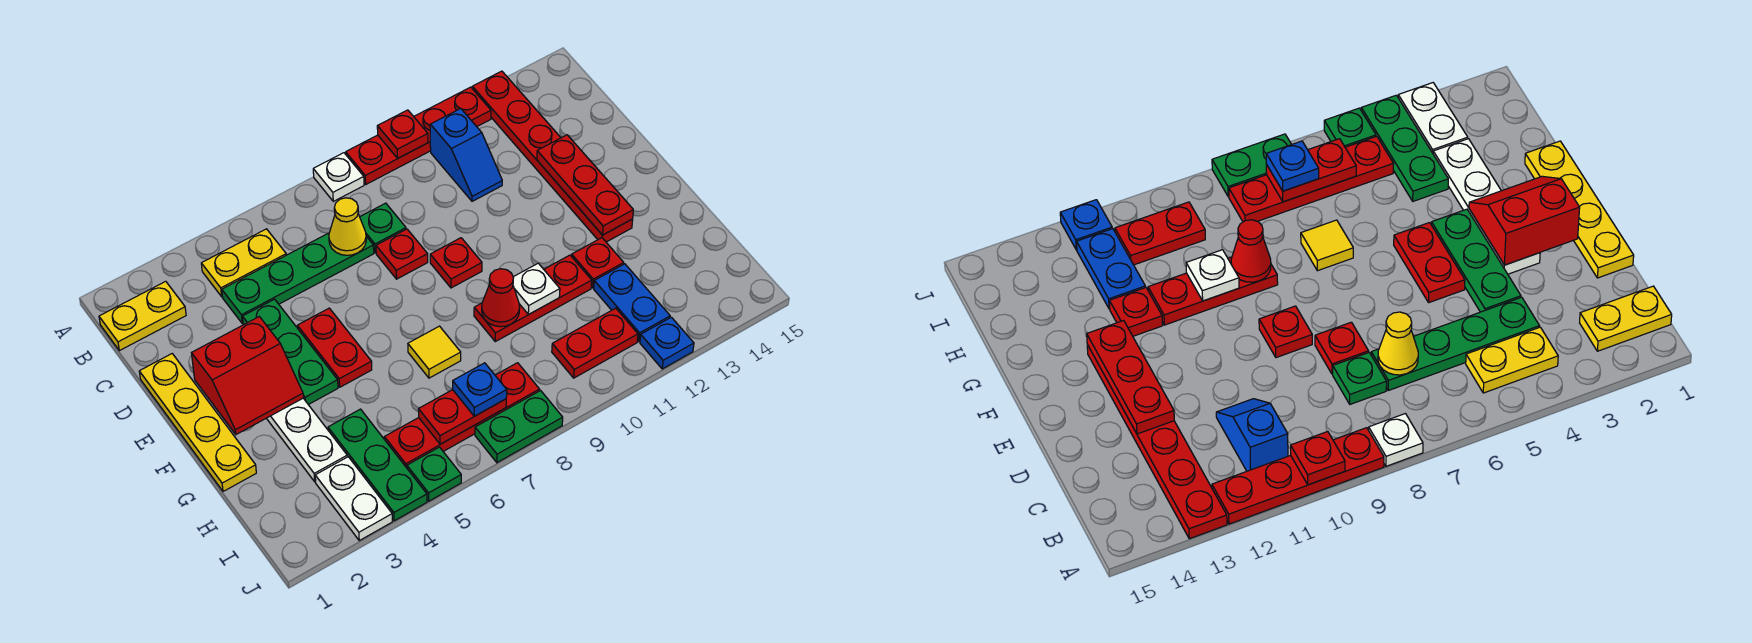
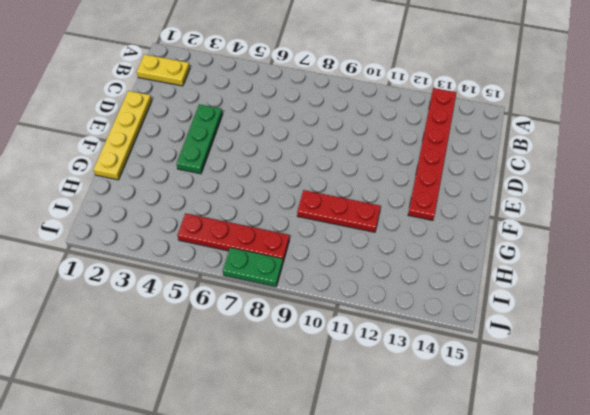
none -> white plate A8 level 1
none -> red plate A9:A12 level 1
none -> yellow plate B4:B5 level 1
none -> blue slope B11:C11 level 1 top B

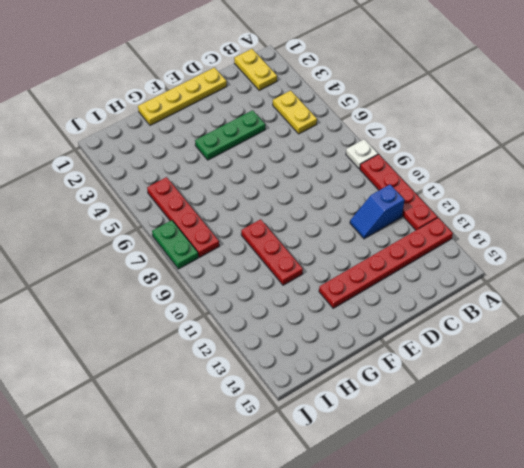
none -> green plate C4:C7 level 1
none -> green plate C8 level 1
none -> red plate D8 level 1
none -> white plate E3:H3 level 1

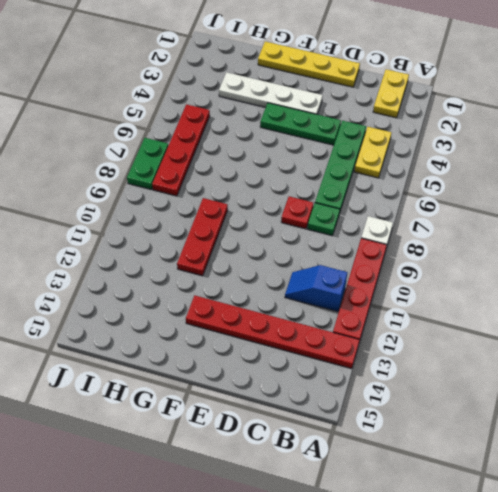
none -> red plate E5:F5 level 1
none -> red plate E9 level 1
none -> yellow tile G7 level 1
none -> red plate G12 level 1

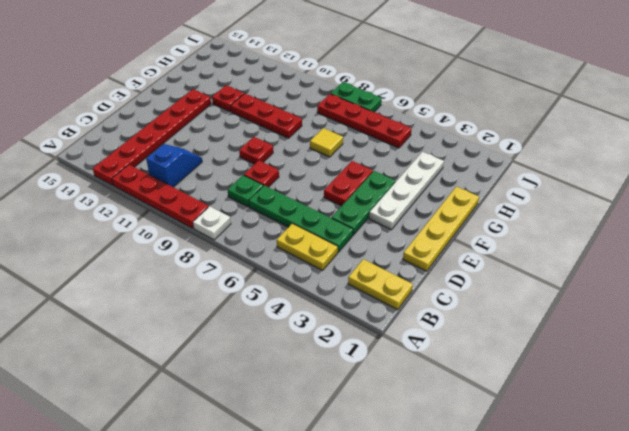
none -> green plate H4:J4 level 1
none -> blue plate H12:I12 level 1
none -> white plate I3:J3 level 1
none -> red plate I10:I11 level 1

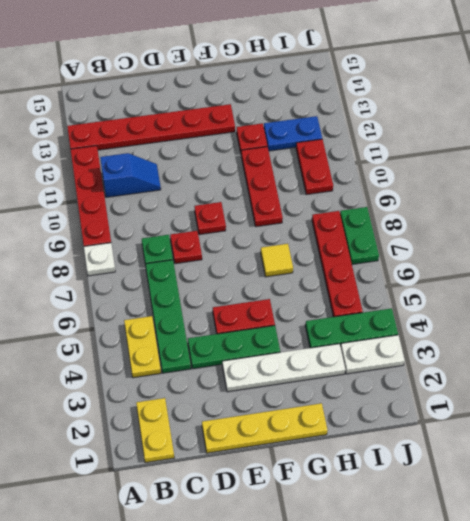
none -> green plate J5 level 1
none -> blue plate J12 level 1
none -> red plate A10 level 2
none -> yellow cone C7 level 2

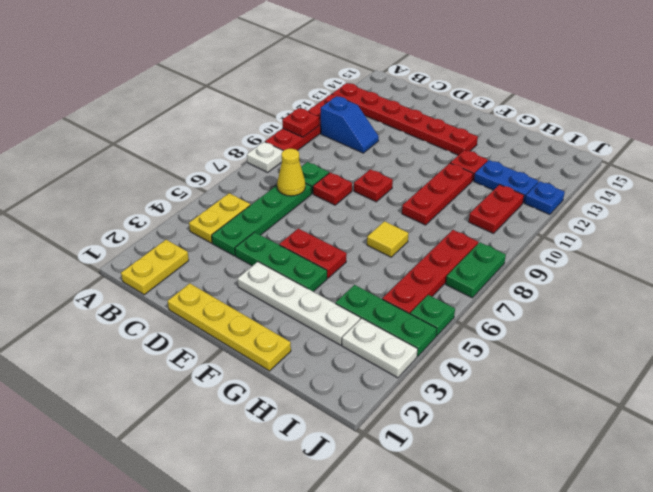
none -> red plate D13:F13 level 2
none -> red slope E2:F3 level 2 top E
none -> red cone G9 level 2
none -> white plate G10 level 2

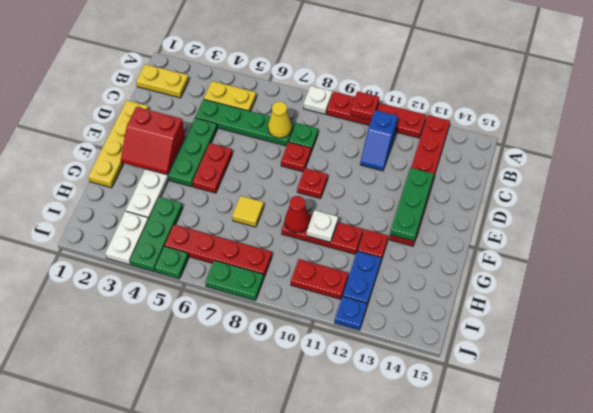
green plate D13:F13 level 2 -> red plate D13:F13 level 2
none -> red plate I6:I7 level 2
none -> blue plate I7 level 3

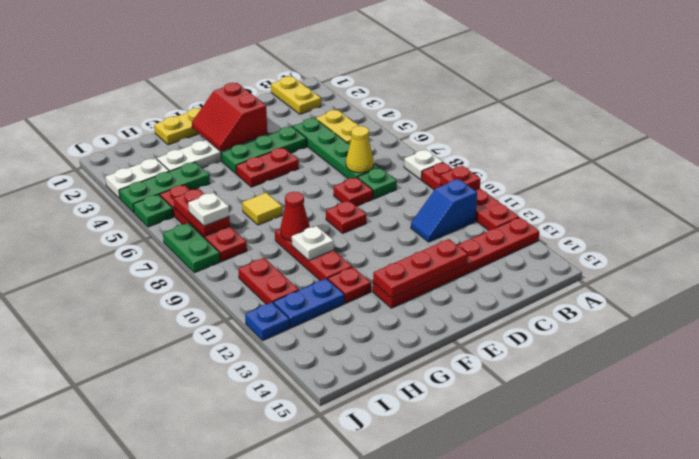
white plate I7 level 3 -> blue plate I7 level 3

